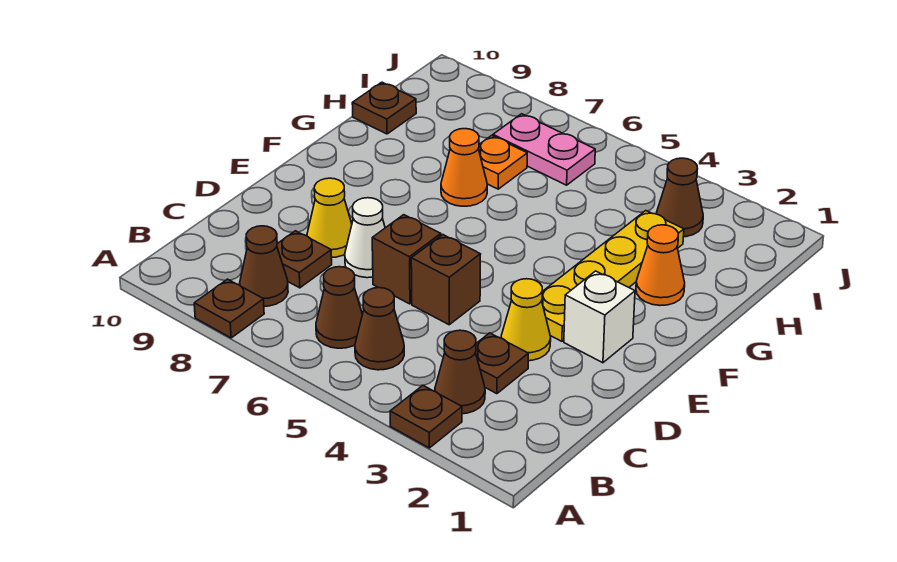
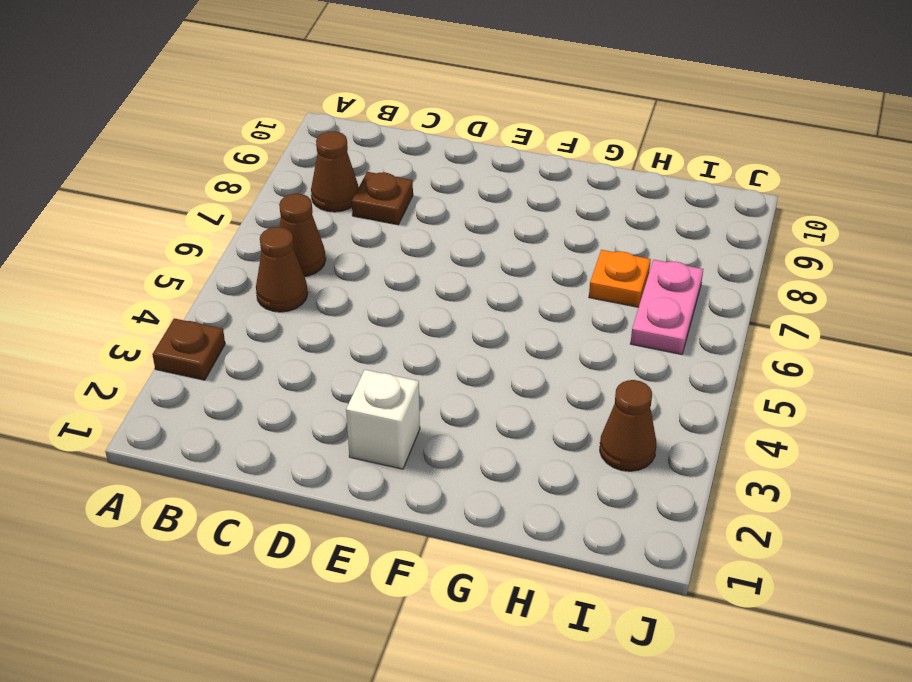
none -> brown plate A8 level 1
none -> brown cone B3 level 1
none -> brown plate C3 level 1

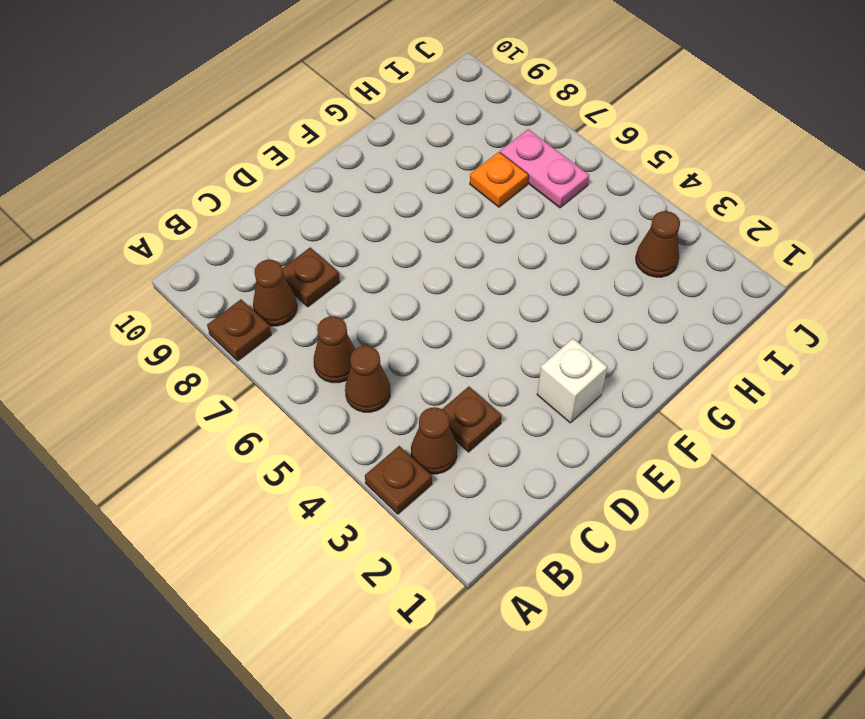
none -> yellow cone D3 level 1
none -> brown brick D5 level 1
none -> brown brick D6 level 1

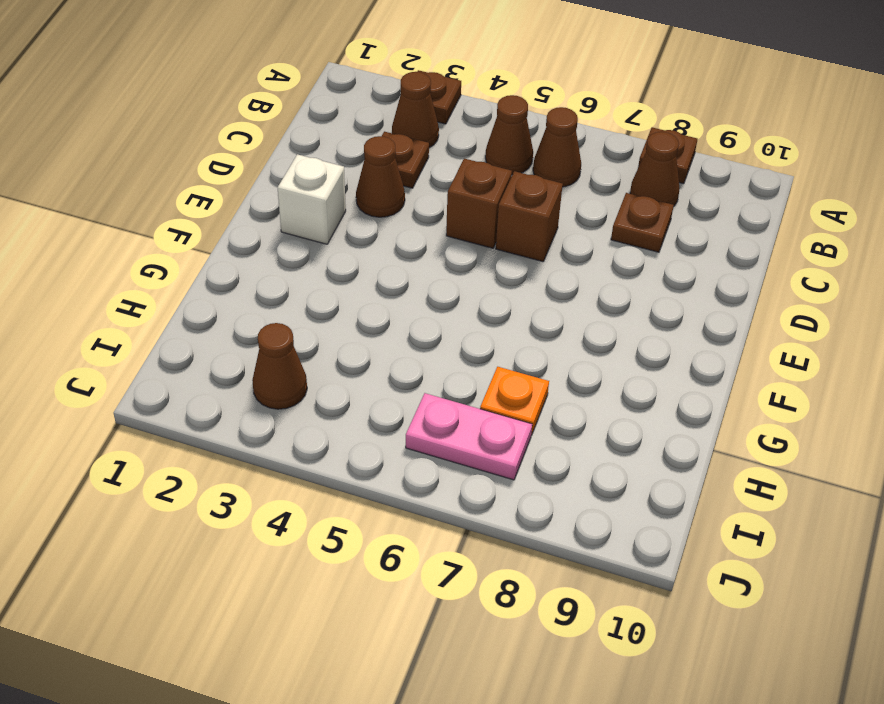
brown cone D3 level 1 -> yellow cone D3 level 1
none -> white cone D7 level 1
none -> yellow cone D8 level 1
none -> yellow plate E3:H3 level 1

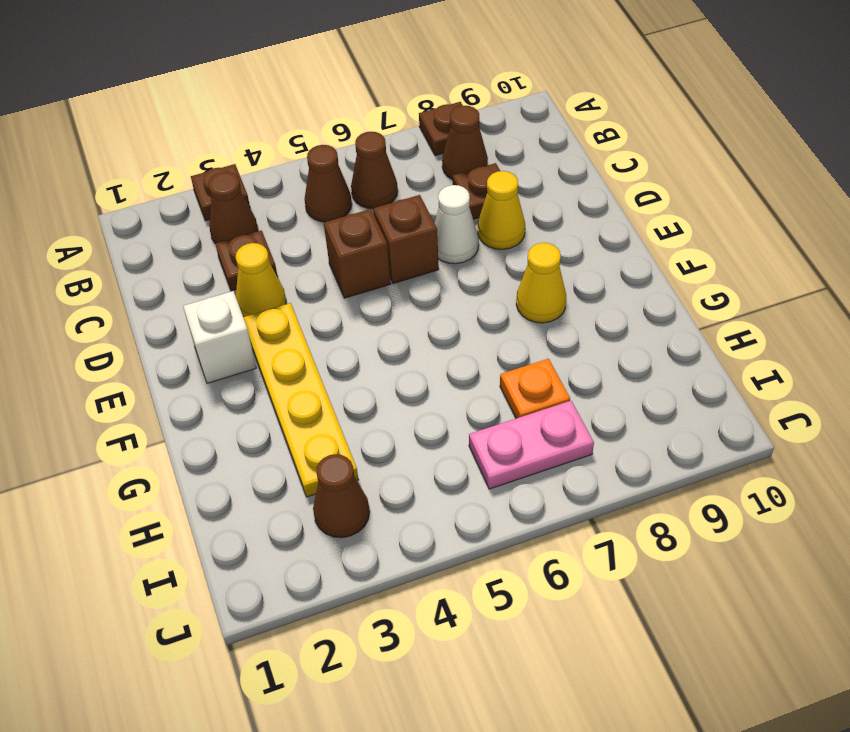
yellow cone F8 level 1 -> none
none -> orange cone G2 level 1
none -> orange cone G7 level 1
none -> brown plate H10 level 1

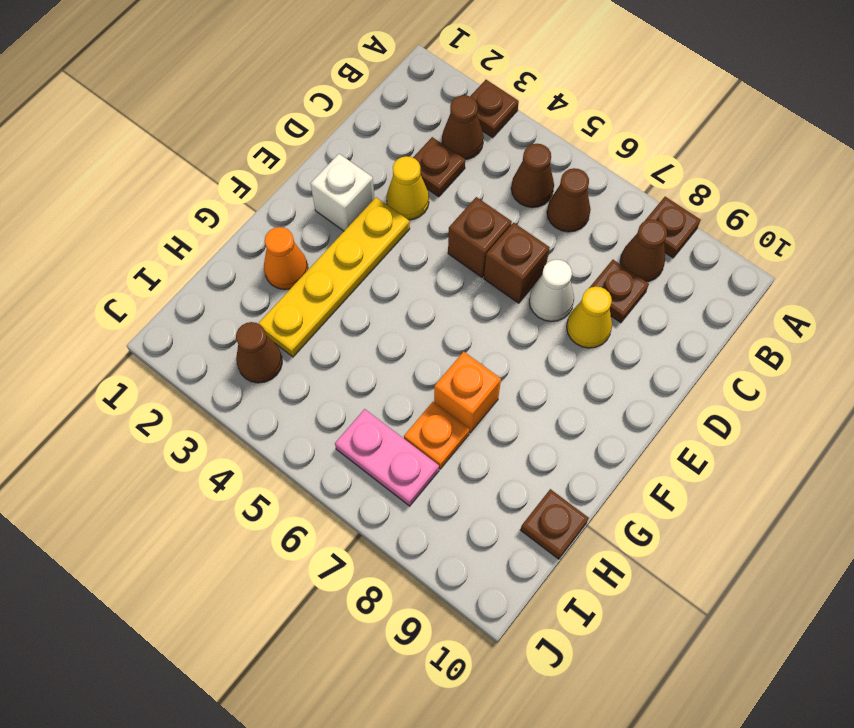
orange brick G7 level 1 -> orange cone G7 level 1

